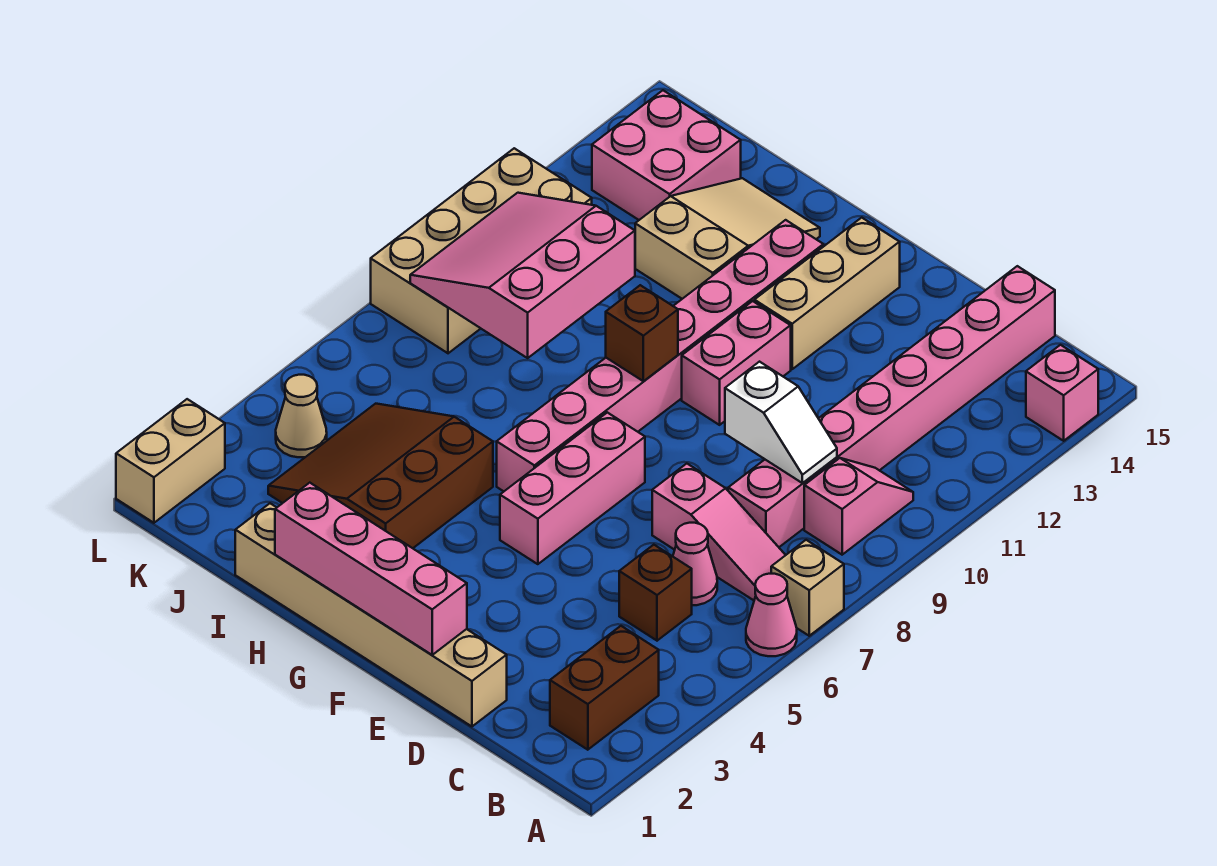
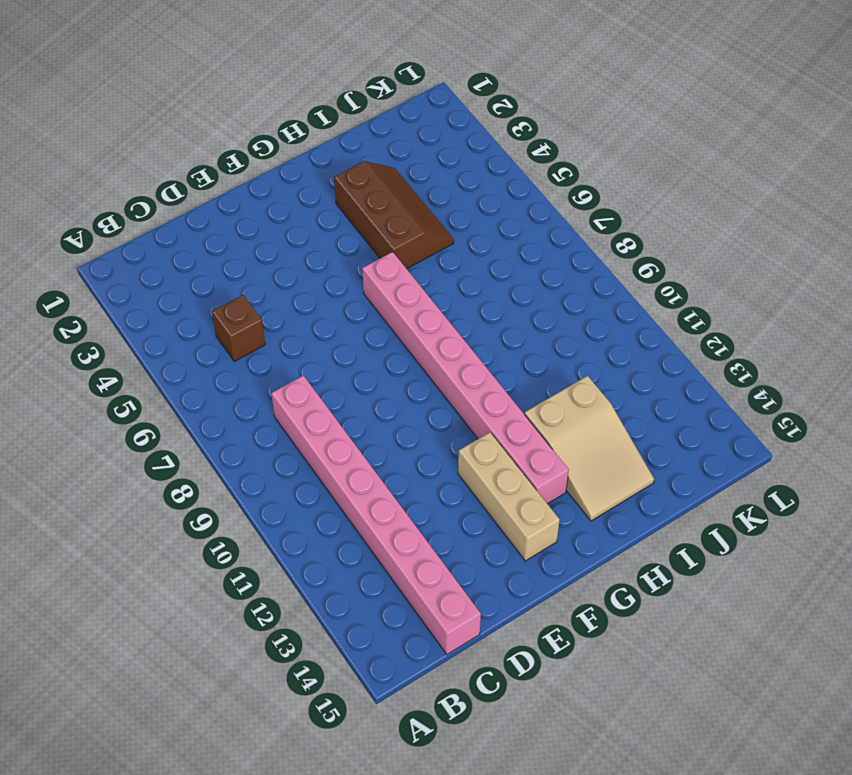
brown slope H3:I5 level 1 top H -> brown slope H3:J5 level 1 top H
none -> pink cone A6 level 1
none -> tan brick A7 level 1
none -> pink brick A14 level 1

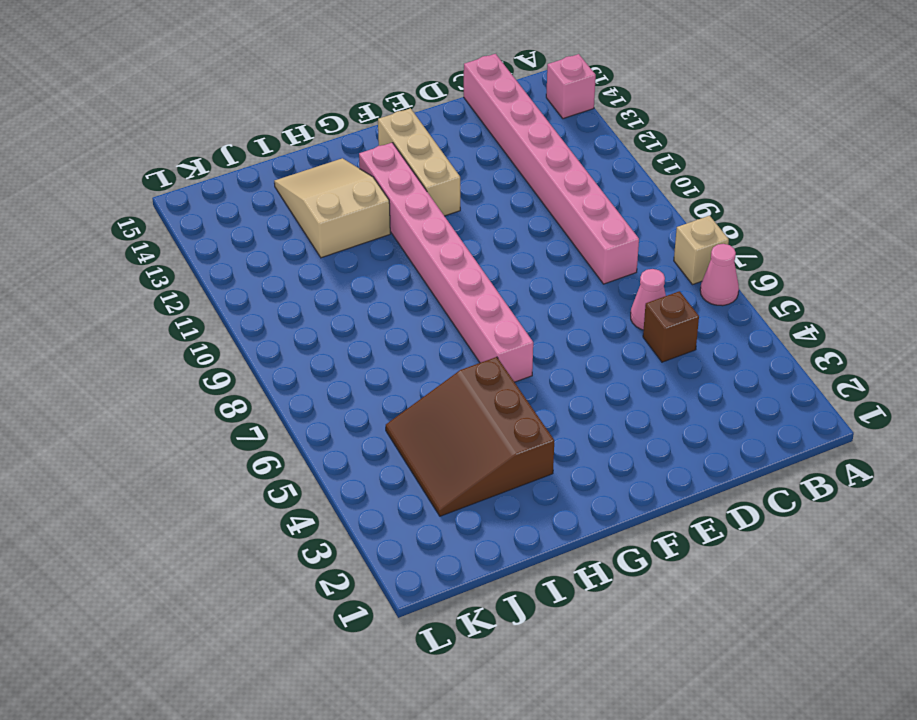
none -> brown brick B2:B3 level 1
none -> pink slope B7:D7 level 1 top D
none -> pink slope B9:B10 level 1 top 9

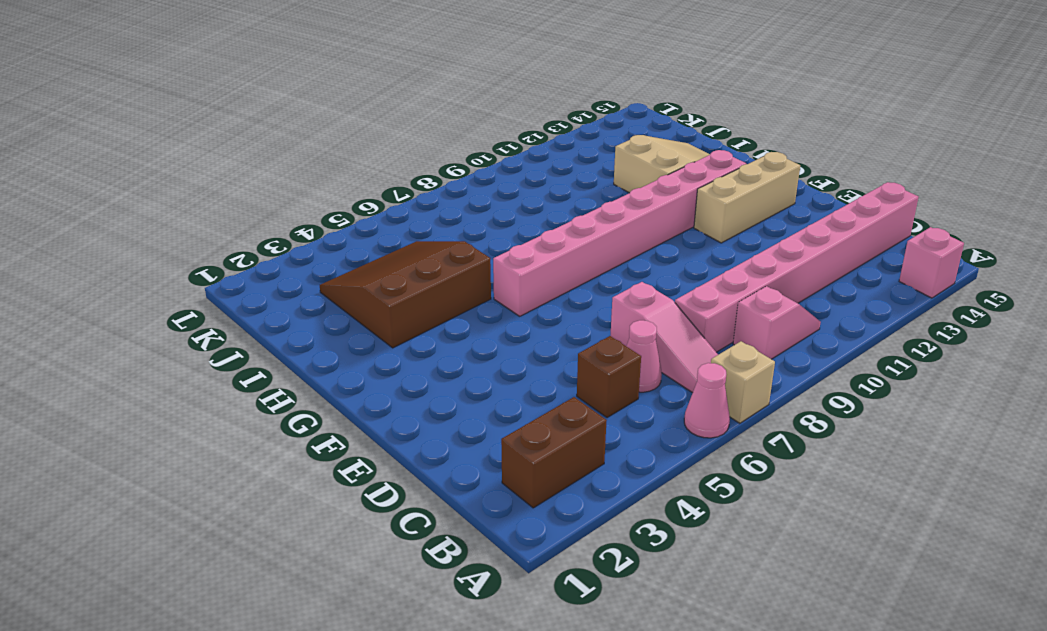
none -> tan brick D1:I1 level 1
none -> pink brick F5:F7 level 1
none -> pink brick F10:F11 level 1

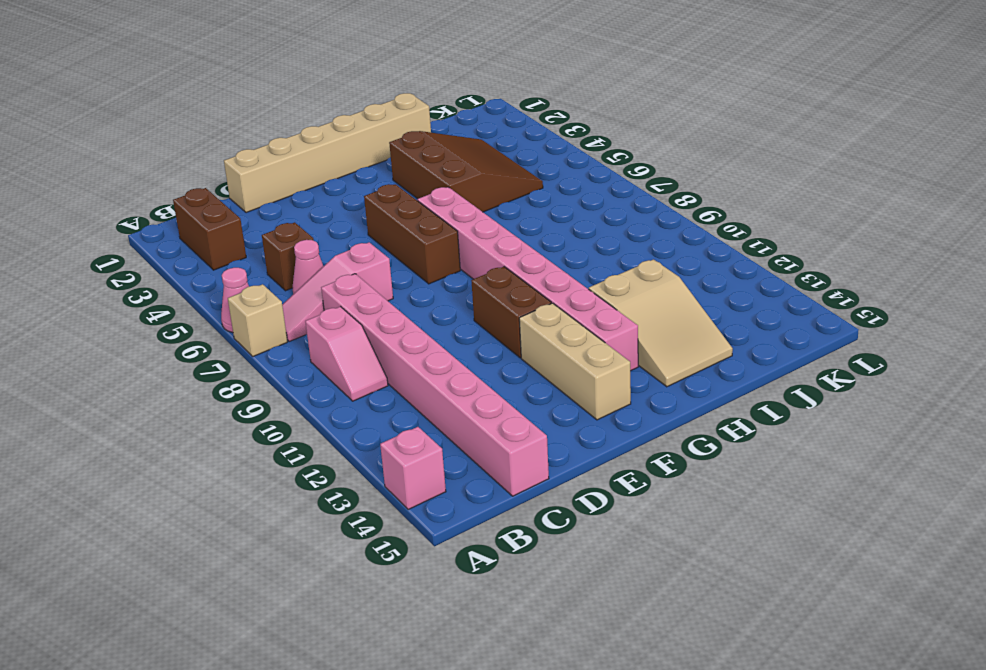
brown brick F5:F7 level 1 -> pink brick F5:F7 level 1
brown brick F10:F11 level 1 -> pink brick F10:F11 level 1
none -> pink brick J13:K14 level 1
none -> tan cone K4 level 1
none -> tan brick K8:L11 level 1

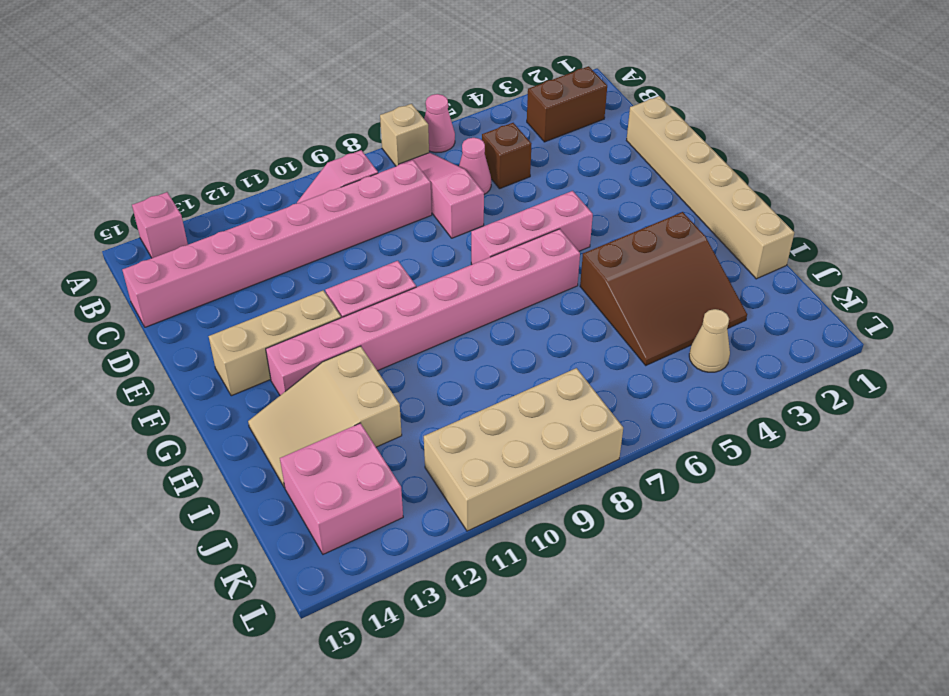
none -> tan brick L1:L2 level 1
none -> white slope C9:D9 level 2 top D
none -> pink brick E1:H1 level 2

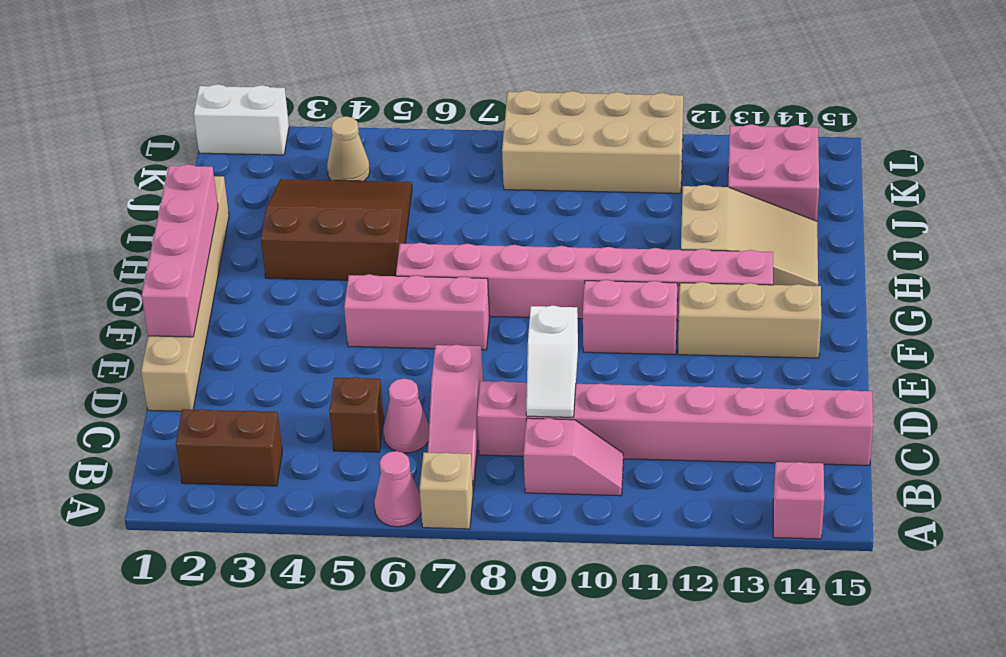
white brick L1:L2 level 1 -> tan brick L1:L2 level 1
none -> brown brick G9 level 2
none -> pink slope I8:K10 level 2 top I

